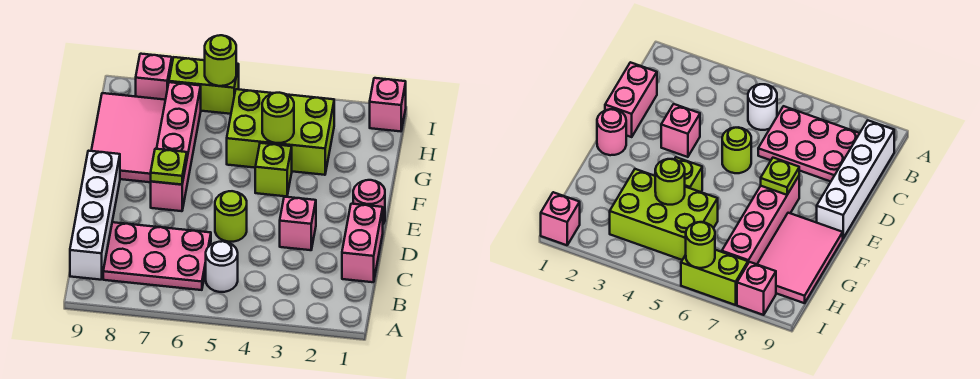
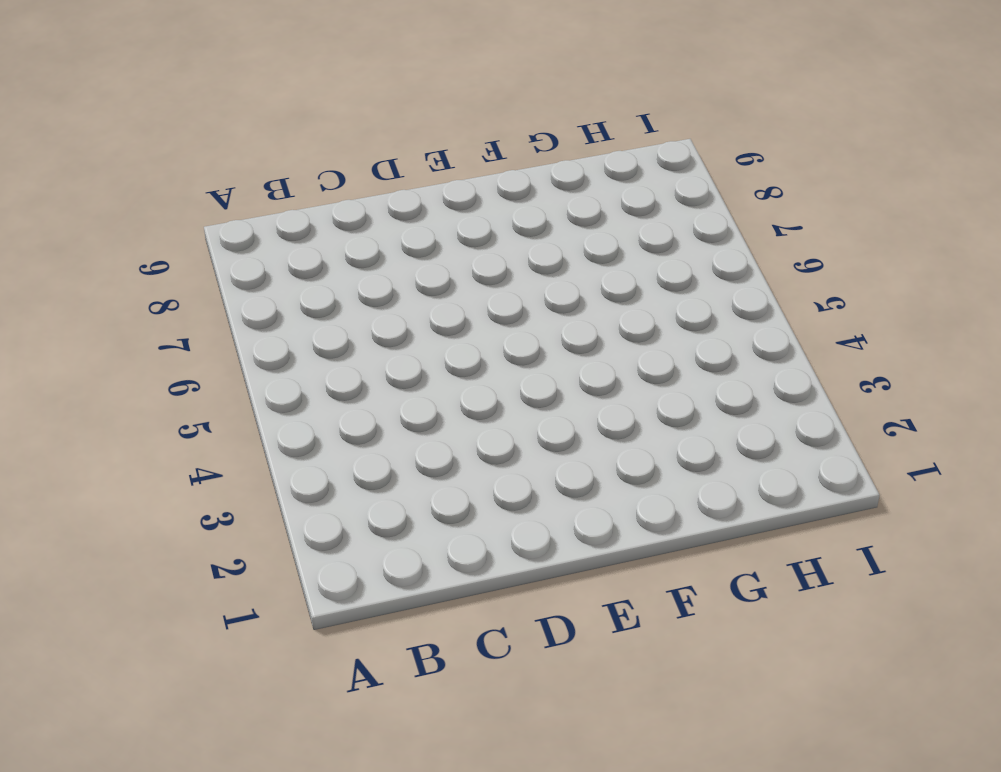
none -> white round brick B5 level 1
none -> pink plate B6:C8 level 1
none -> white brick B9:E9 level 1

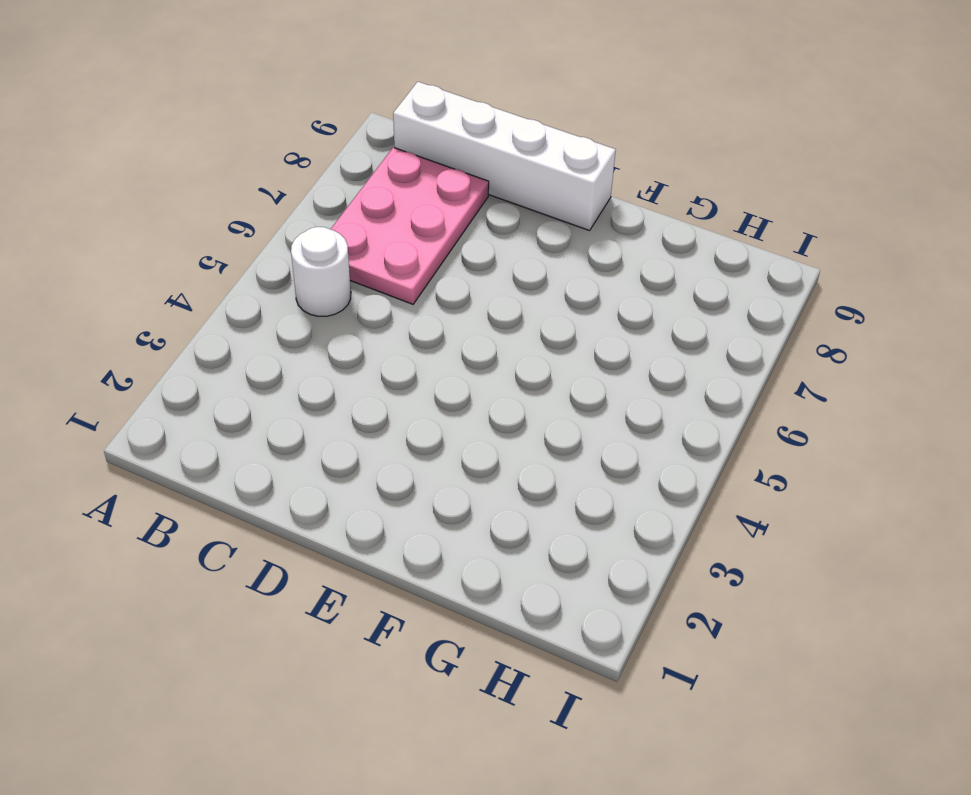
none -> pink brick C1:D1 level 1
none -> pink brick D3 level 1
none -> lime round brick D5 level 1

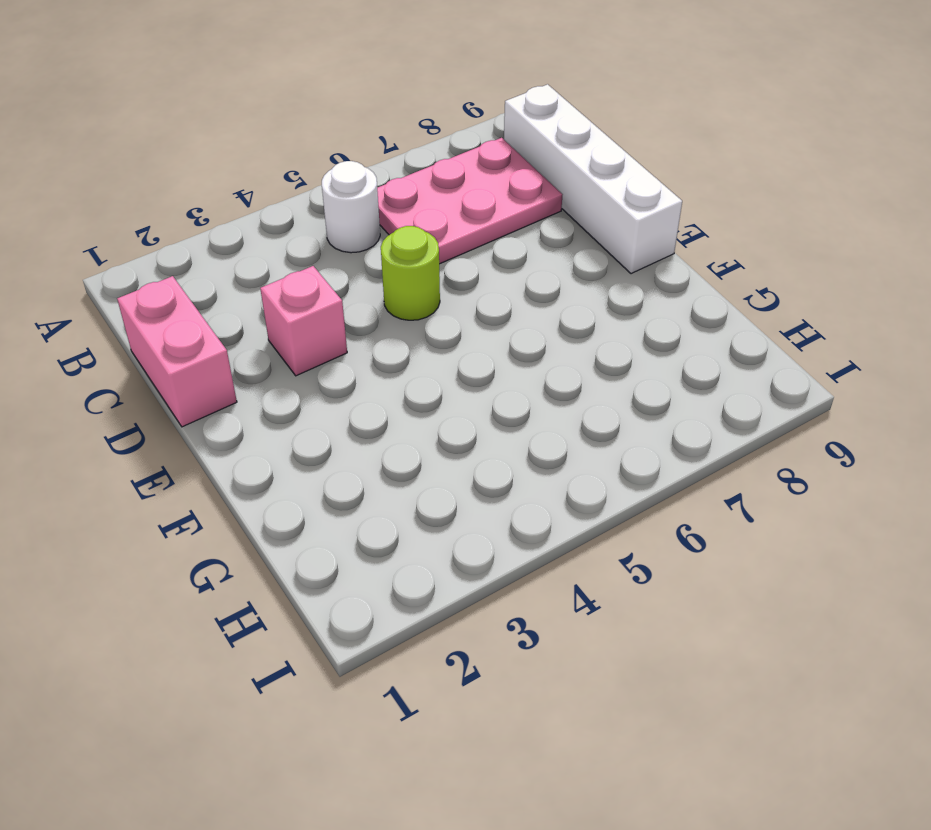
none -> pink round brick E1 level 1
none -> pink brick E7:H7 level 1
none -> lime brick F4 level 1

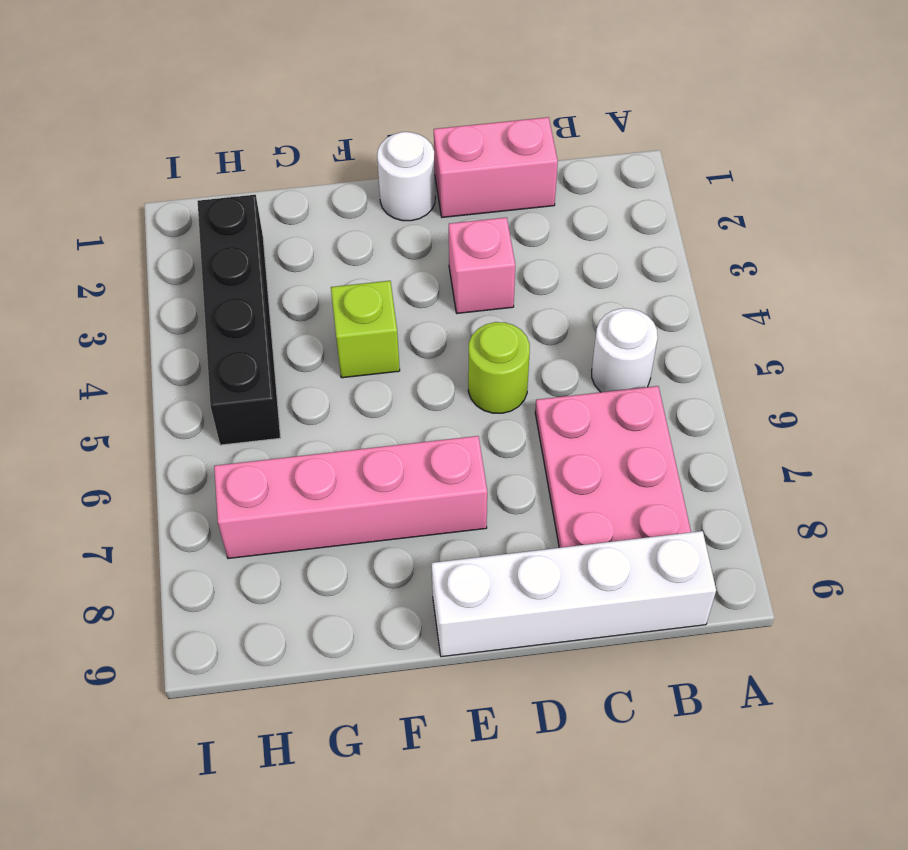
white round brick E1 level 1 -> pink round brick E1 level 1
black brick H2:H5 level 1 -> lime brick G3:H5 level 1
none -> pink tile F8:H9 level 1
none -> pink brick I1 level 1
none -> lime brick I6:I7 level 1

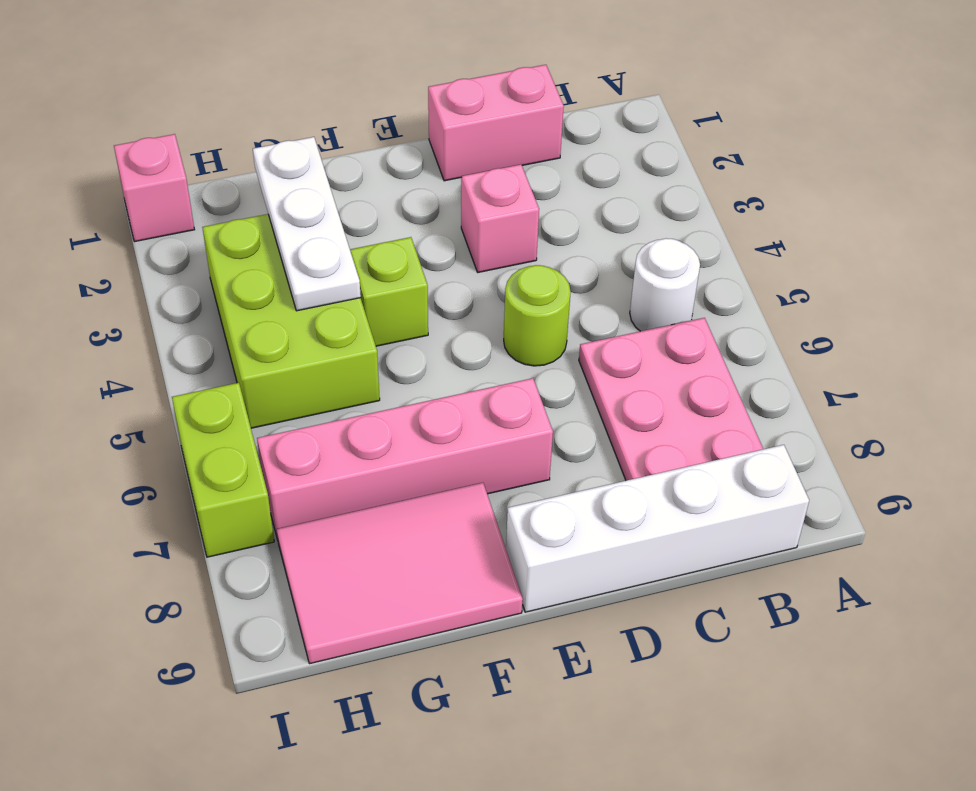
white plate G2:G4 level 2 -> lime round brick G4 level 2
none -> pink round brick E1 level 1
none -> pink brick I8 level 1
none -> lime plate E7 level 2

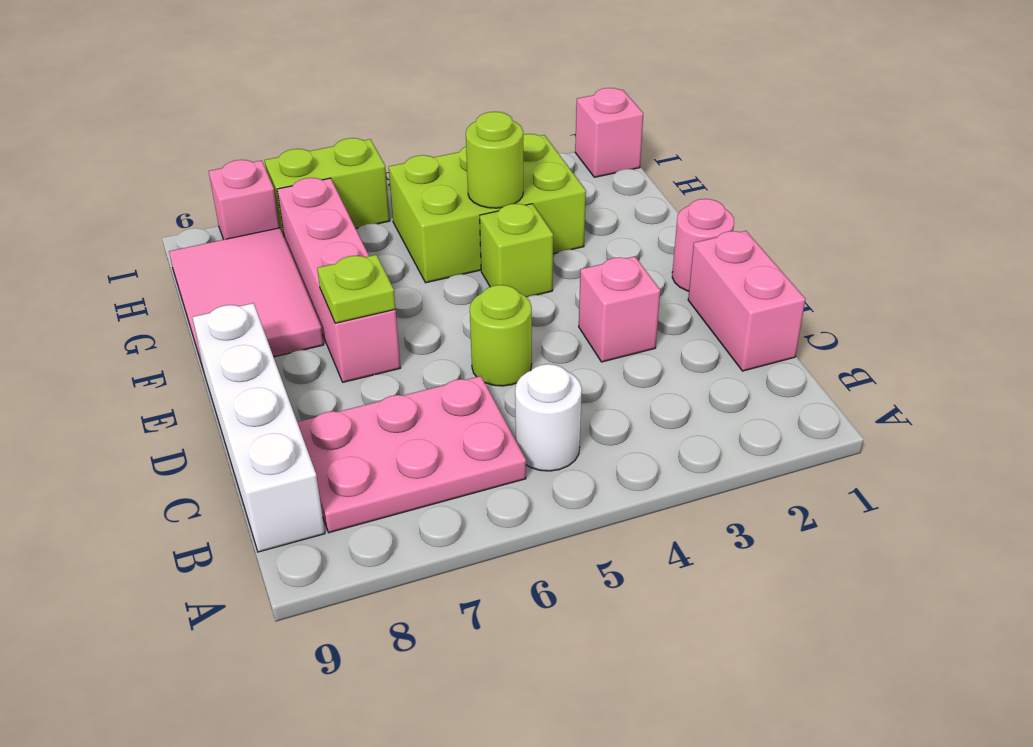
none -> lime round brick I6 level 2

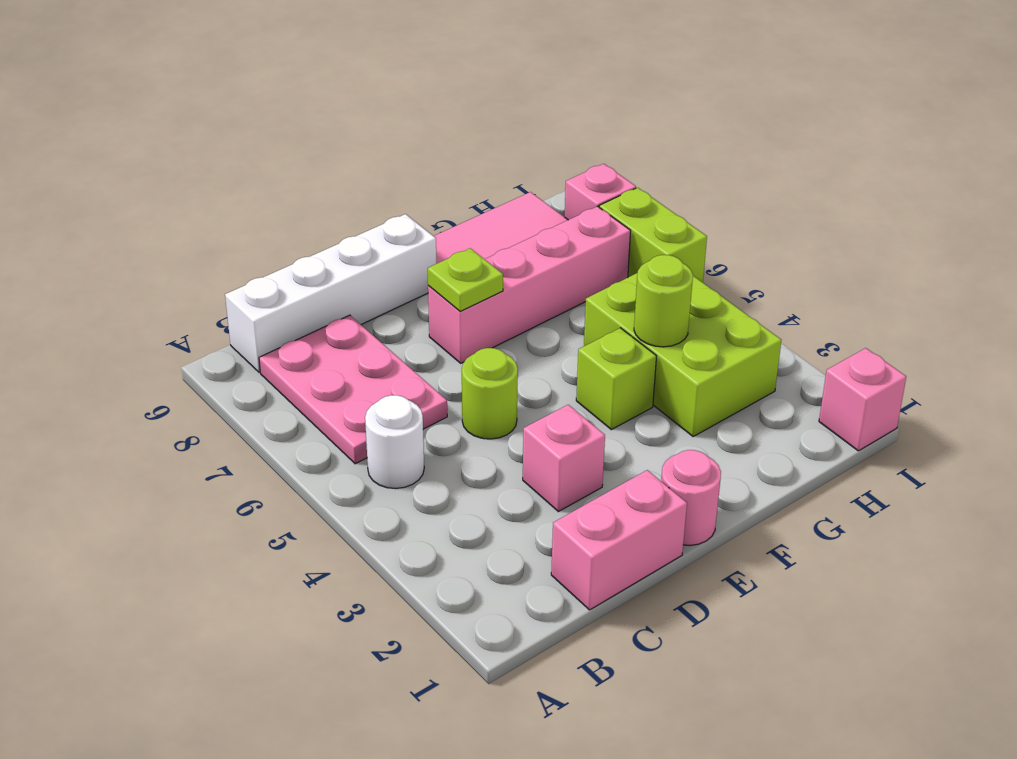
none -> lime round brick I6 level 2

